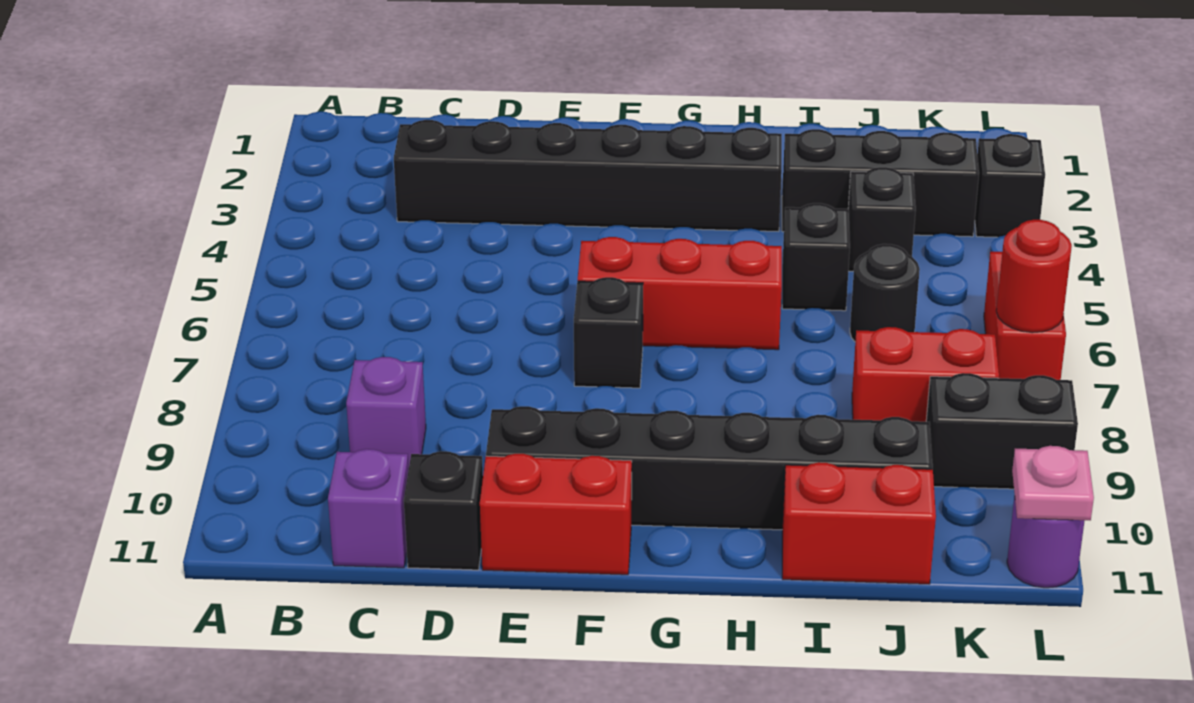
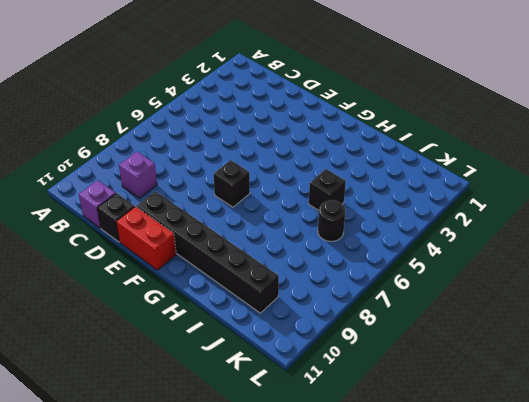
none -> black brick C3:H3 level 1
none -> red brick F6:H6 level 1
none -> black brick I3:K3 level 1

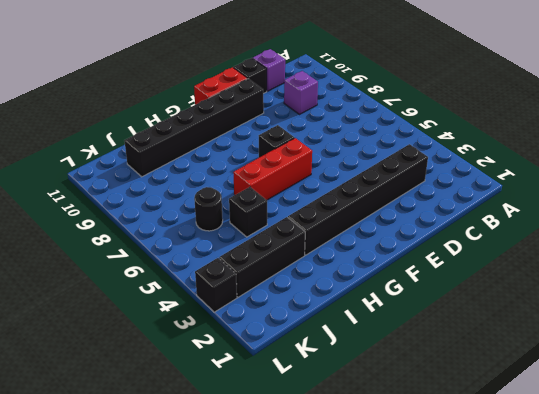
none -> red brick I11:J11 level 1
none -> black brick J4 level 1
none -> red brick J8:K8 level 1

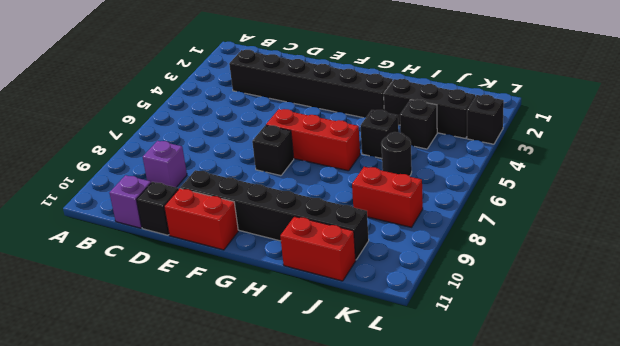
none -> black brick K9:L9 level 1
none -> red brick L6:L7 level 1
none -> purple round brick L11 level 1

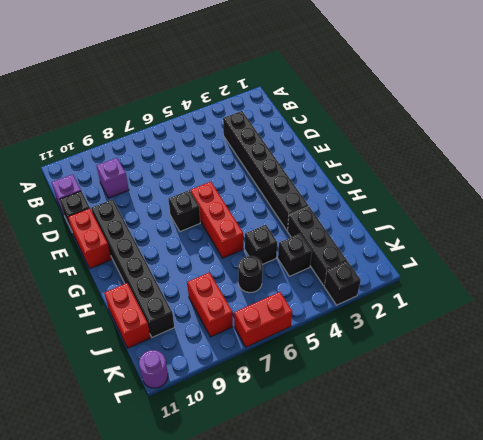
none -> black brick K9:L9 level 1
none -> red round brick L7 level 2
none -> pink plate L11 level 2

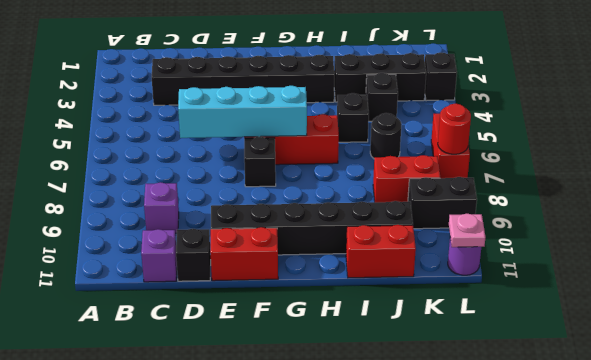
cyan brick D6:G6 level 2 -> none

